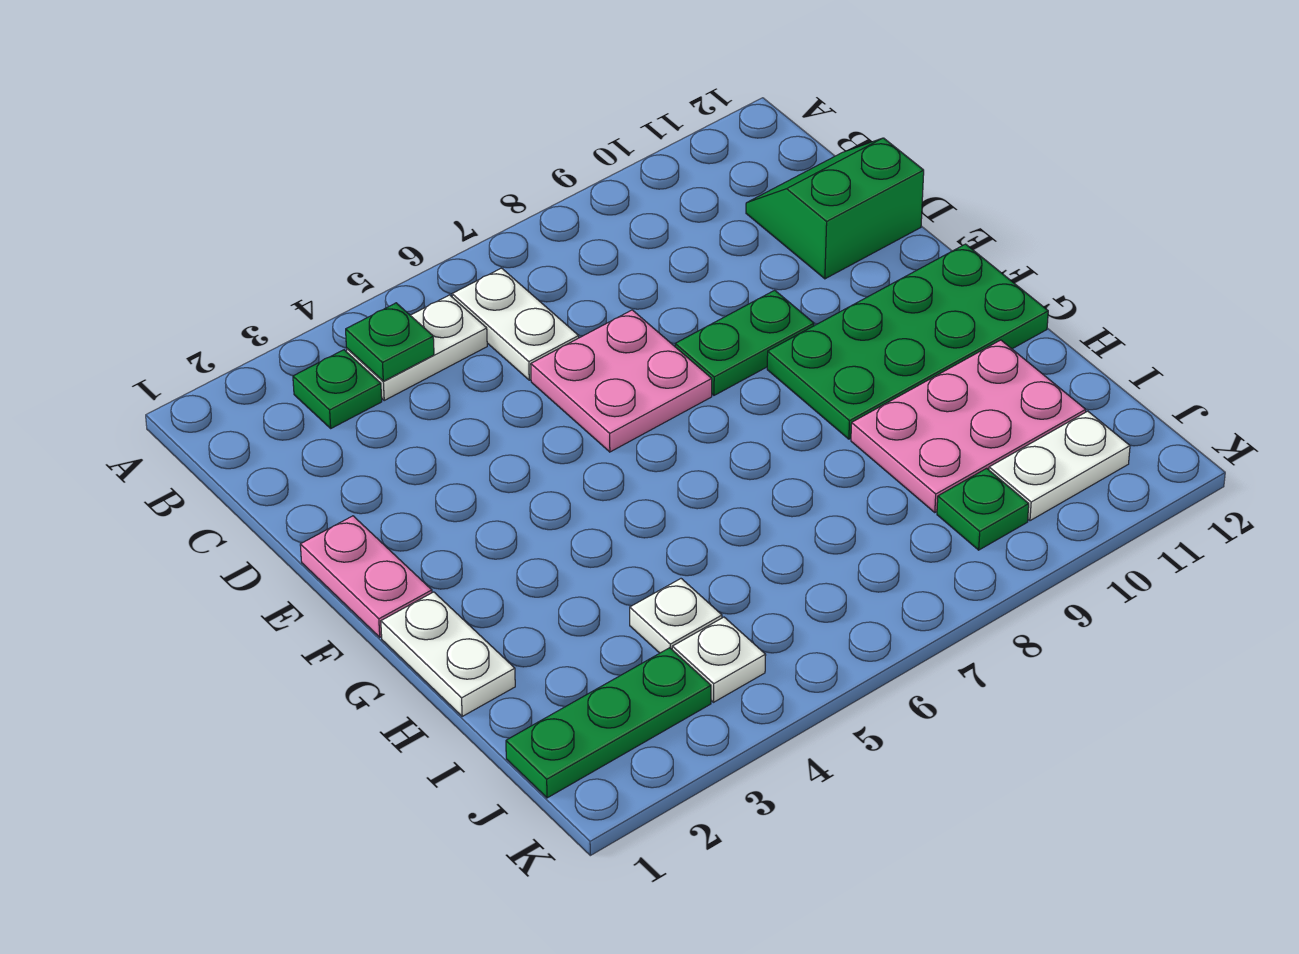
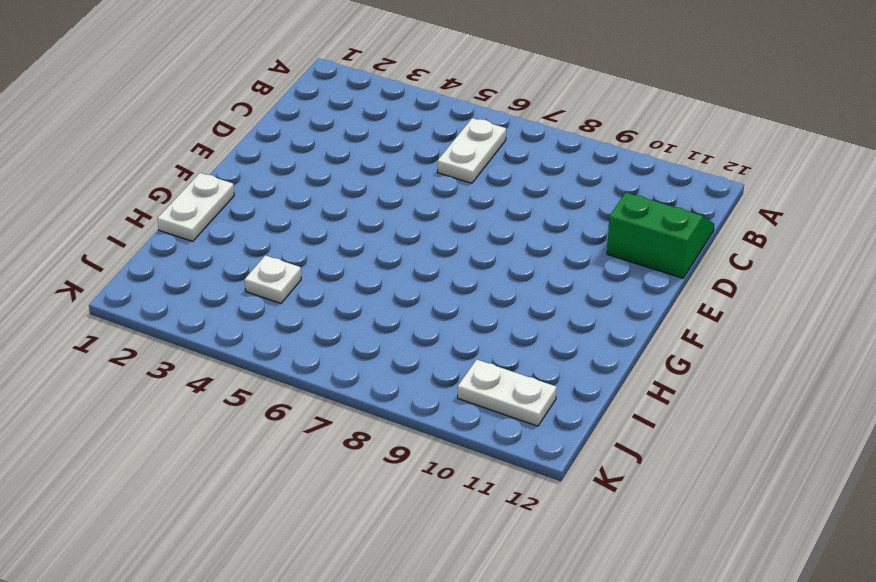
none -> green plate B3 level 1
none -> white plate B4:B5 level 1
none -> pink plate D6:E7 level 1

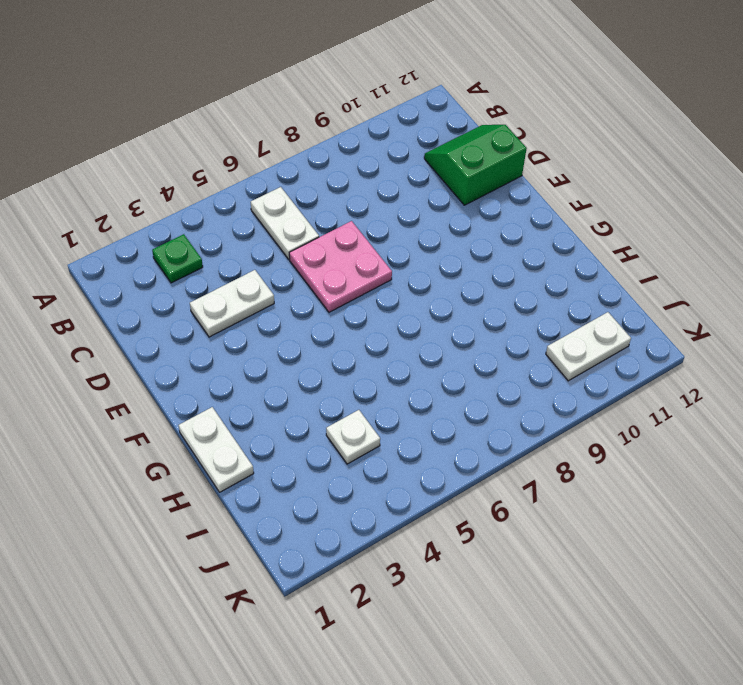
white plate D3:D4 level 1 -> white plate B4:B5 level 1
none -> pink plate E1:F1 level 1
none -> green plate E8:E9 level 1
none -> green plate F9:G12 level 1

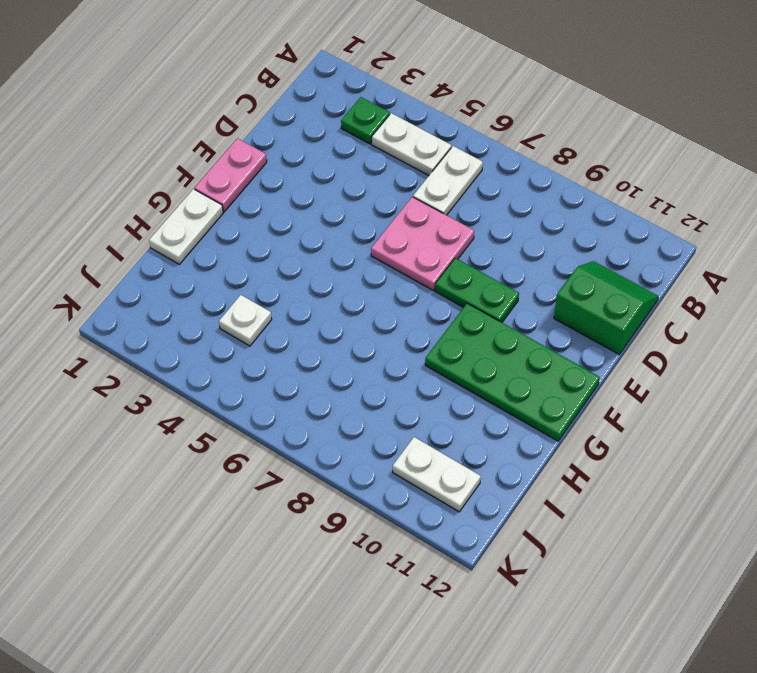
none -> pink plate H9:I11 level 1
none -> green plate J1:J3 level 1
none -> white plate J4 level 1

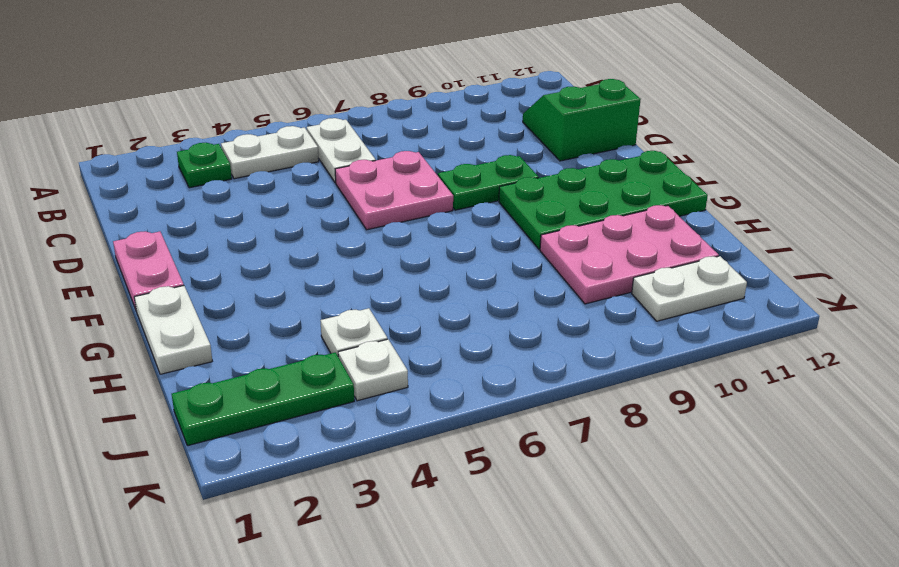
none -> green plate J9 level 1
none -> green plate B4 level 2

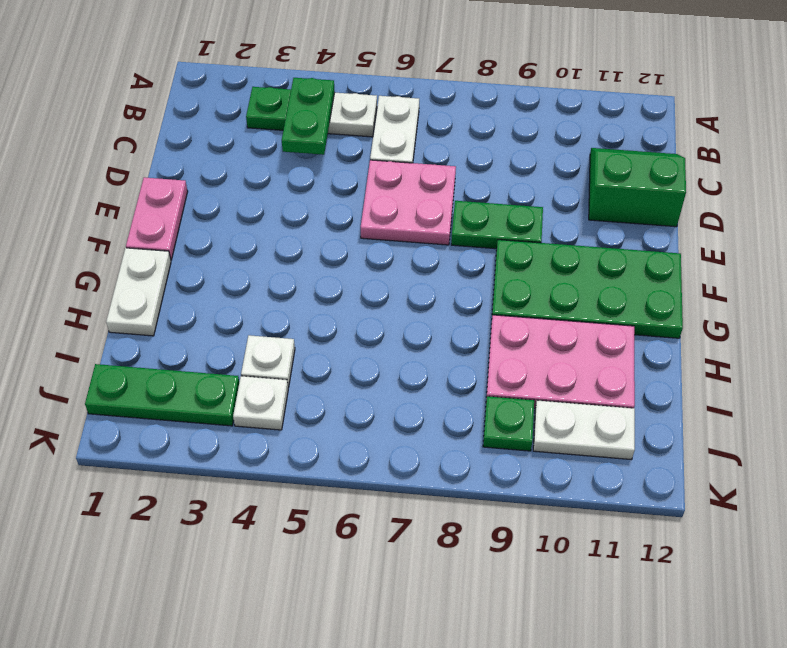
green plate B4:C4 level 2 -> green plate B4 level 2

